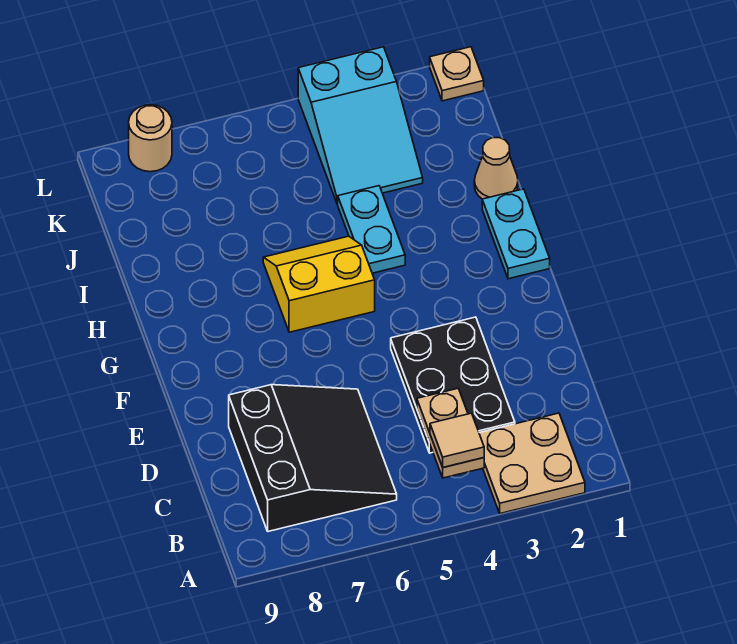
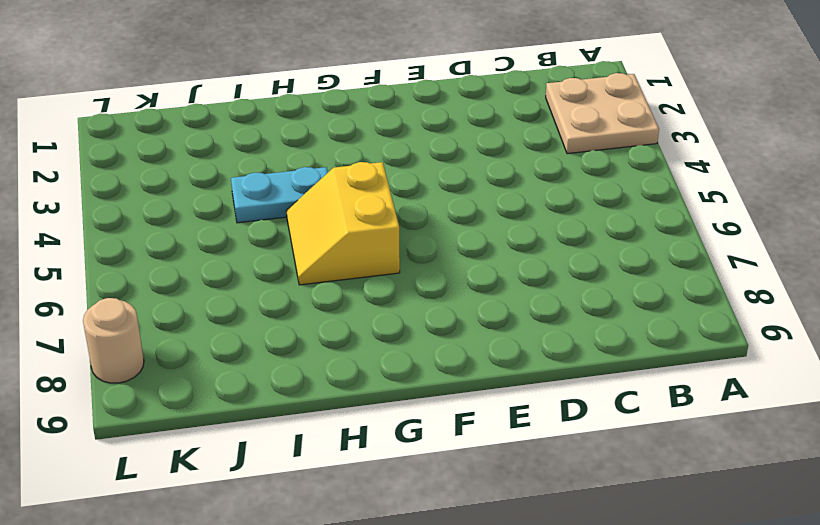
none -> black slope B6:D8 level 1 top 8
none -> black plate C3:E4 level 1
none -> cyan plate G1:H1 level 1

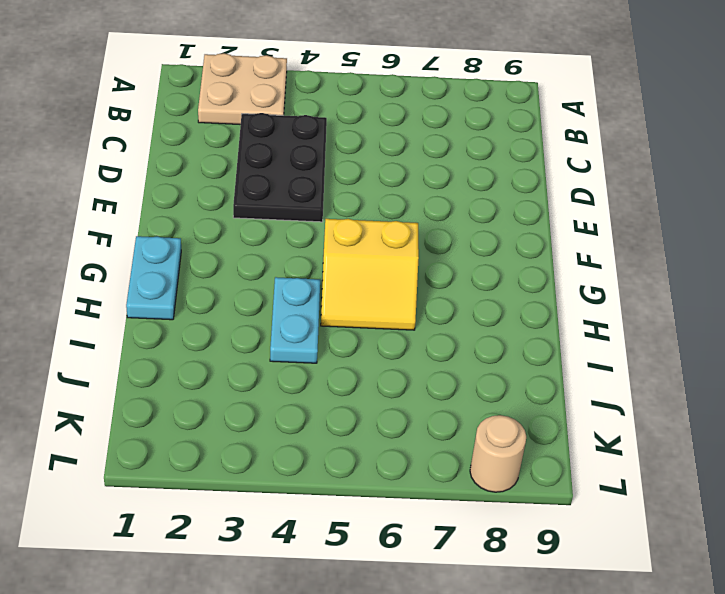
none -> black slope B6:D8 level 1 top 8
none -> tan cone I1 level 1
none -> cyan slope J3:L4 level 1 top L

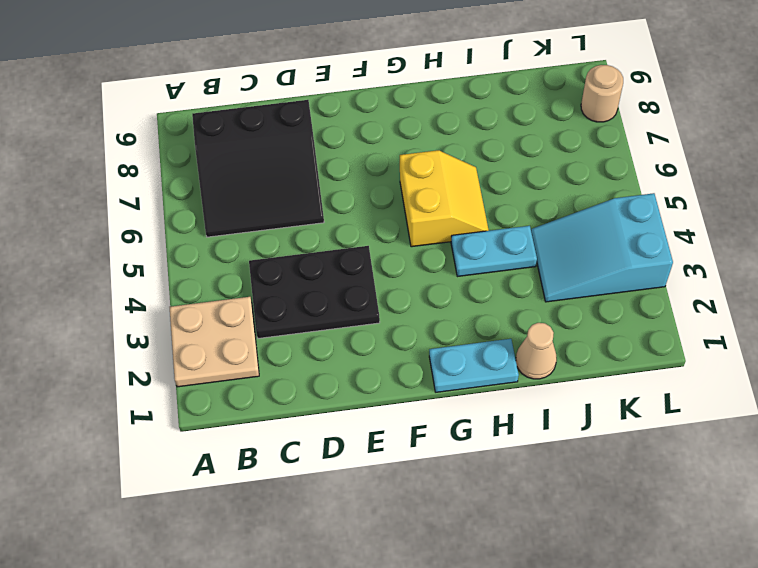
none -> tan plate L1 level 1
none -> tan plate B4:C4 level 2
none -> tan tile B4 level 3

